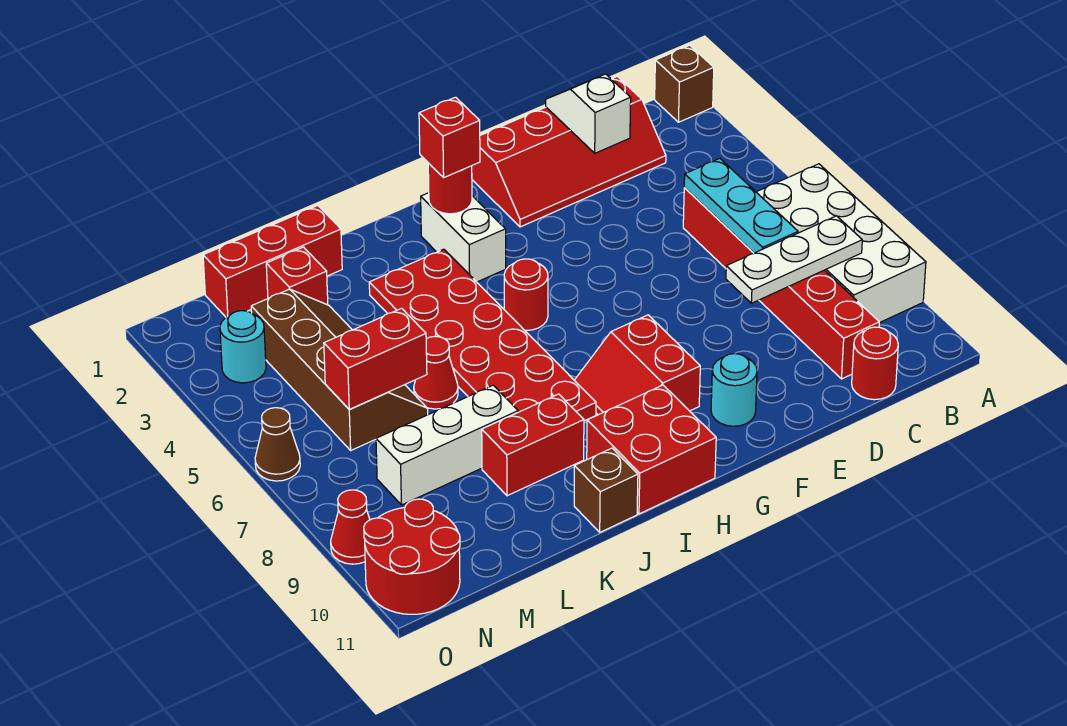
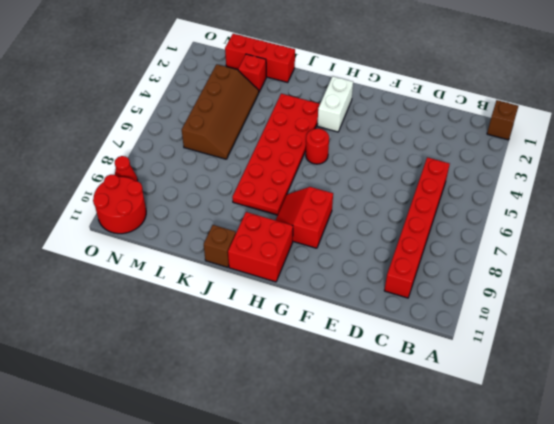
none -> white brick A6:B9 level 1
none -> red slope C1:F2 level 1 top 1
none -> red round brick C11 level 1

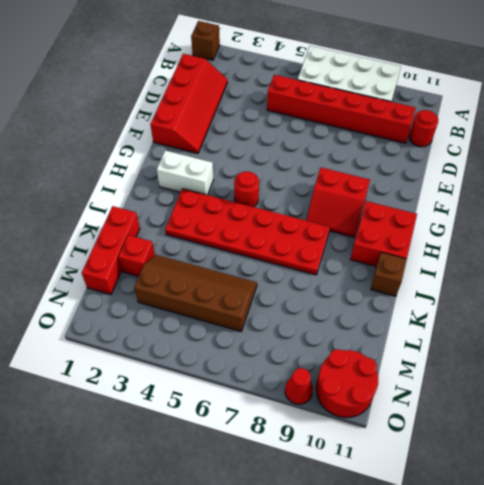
none -> cyan round brick F10 level 1
none -> red brick J9:K9 level 1
none -> red cone K6 level 1

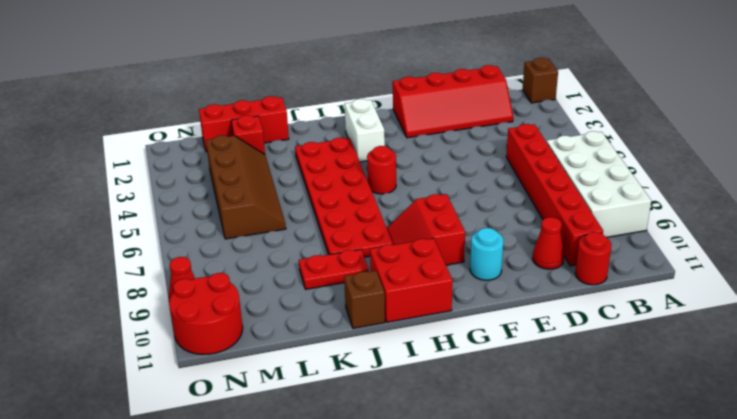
red cone D10 level 1 -> red cone K6 level 1
red plate J9:K9 level 1 -> red brick J9:K9 level 1
none -> white brick K8:M8 level 1
none -> cyan round brick N3 level 1
none -> brown cone O6 level 1

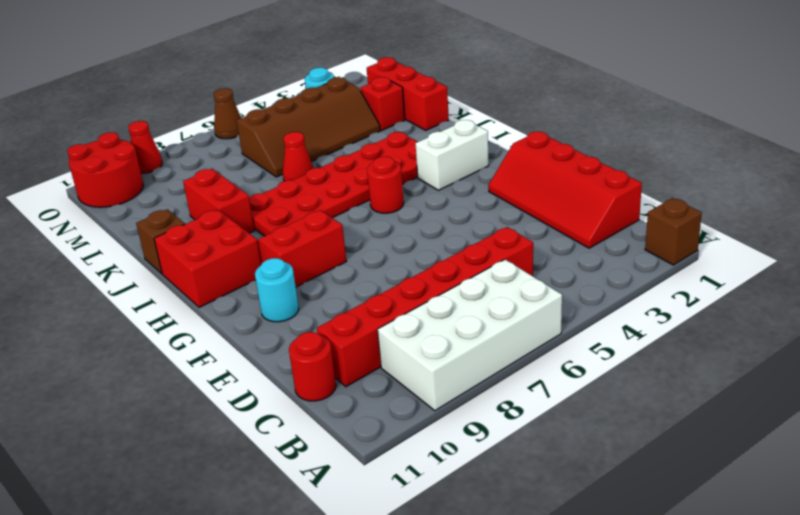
none -> white brick K8:M8 level 1
none -> white plate B8:D8 level 2
none -> cyan plate C5:C7 level 2

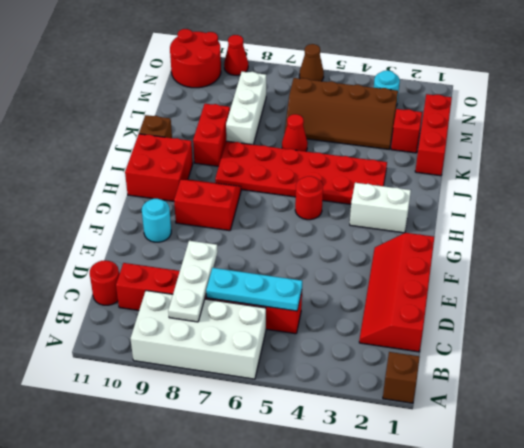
none -> white slope D1:D2 level 2 top 2
none -> red round brick H2 level 2
none -> red brick L6:M6 level 2

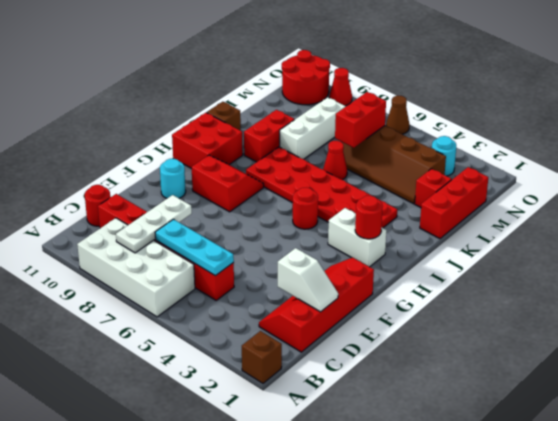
none -> red brick H2 level 3

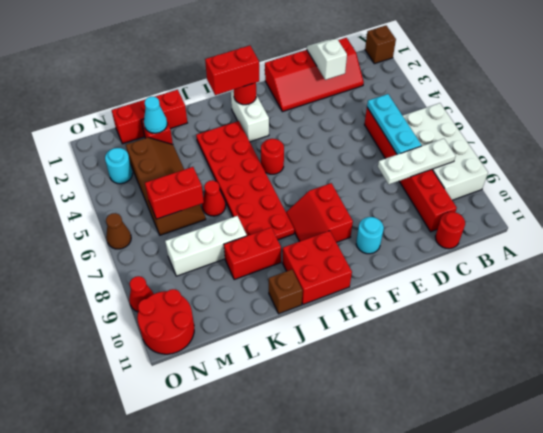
red brick H2:I2 level 3 -> red brick H2 level 3
cyan cone L2 level 2 -> none

